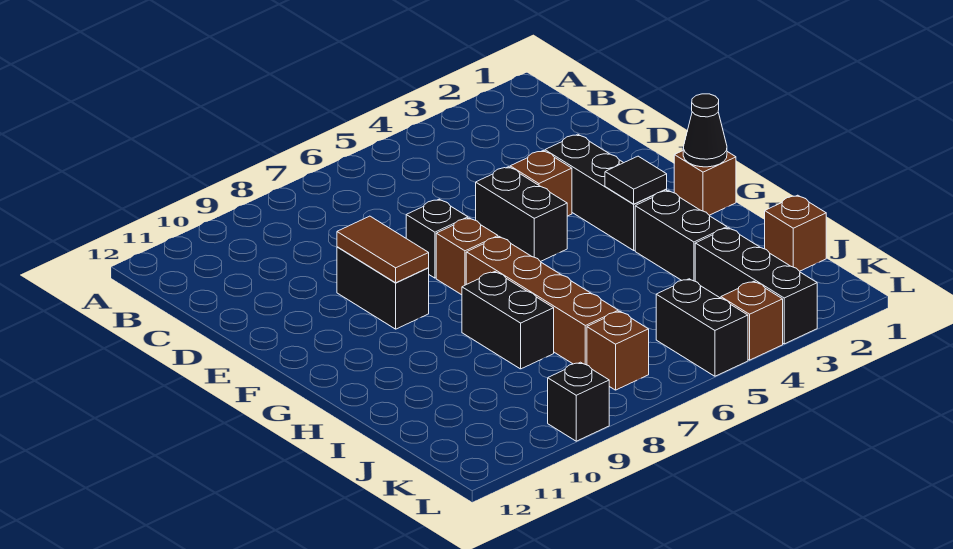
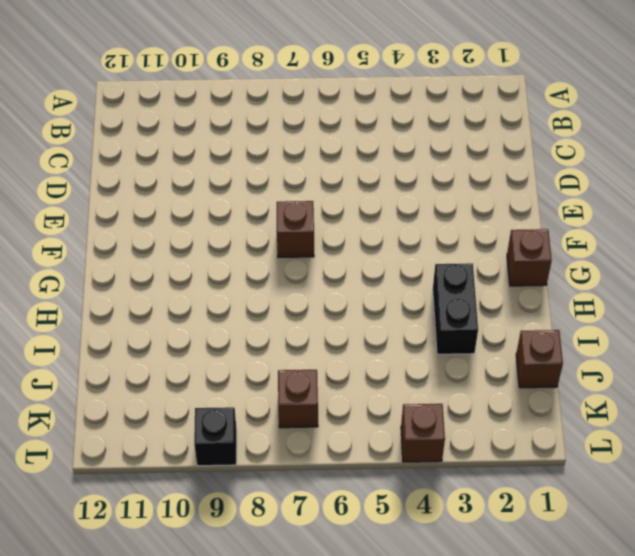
none -> black brick E3:G3 level 1
none -> brown brick E4 level 1
none -> black brick E5:F5 level 1

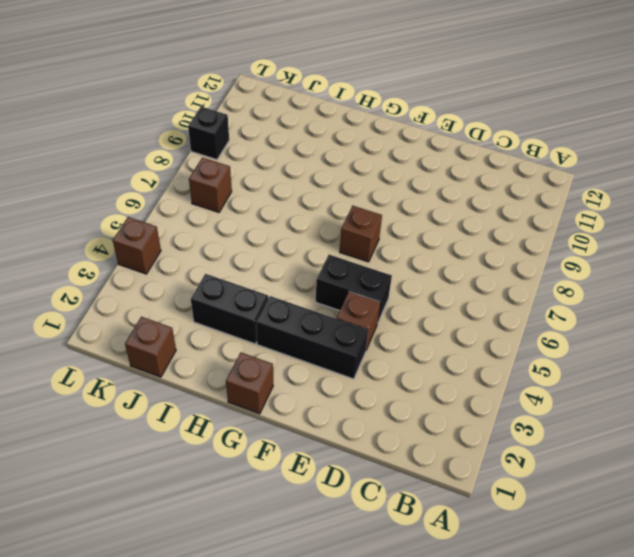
none -> black brick E7 level 1
none -> black brick E9:F9 level 1
none -> brown brick G7:J7 level 1

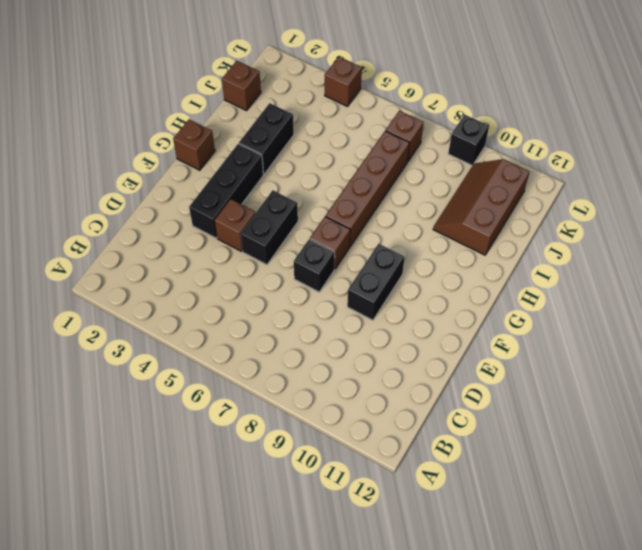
brown slope I10:K11 level 1 top 11 -> none
none -> black brick H8:I8 level 1
none -> black brick J3:L3 level 1
none -> black brick K5:L5 level 1

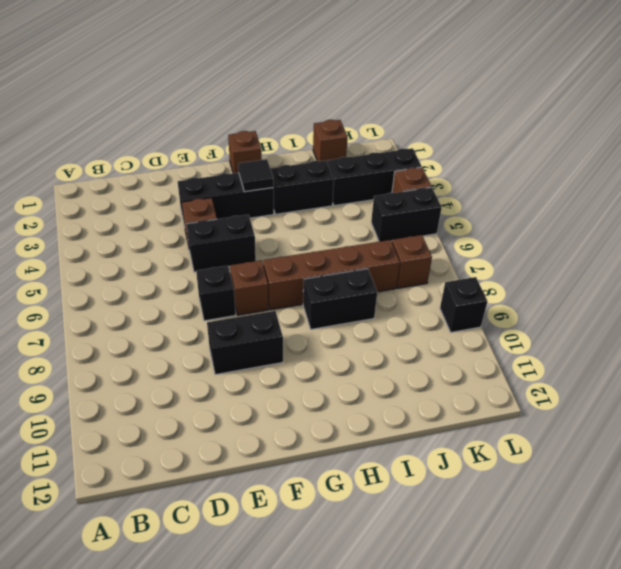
none -> brown tile E9:F9 level 2
none -> black cone G1 level 2

